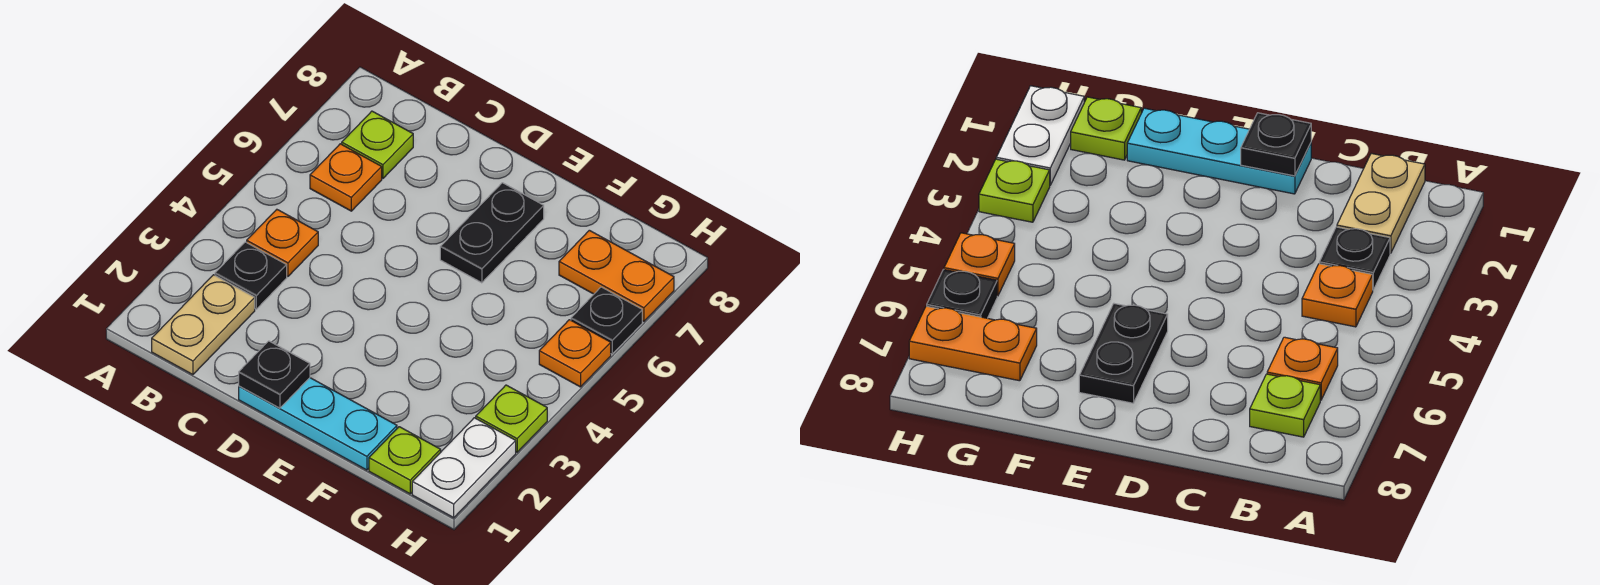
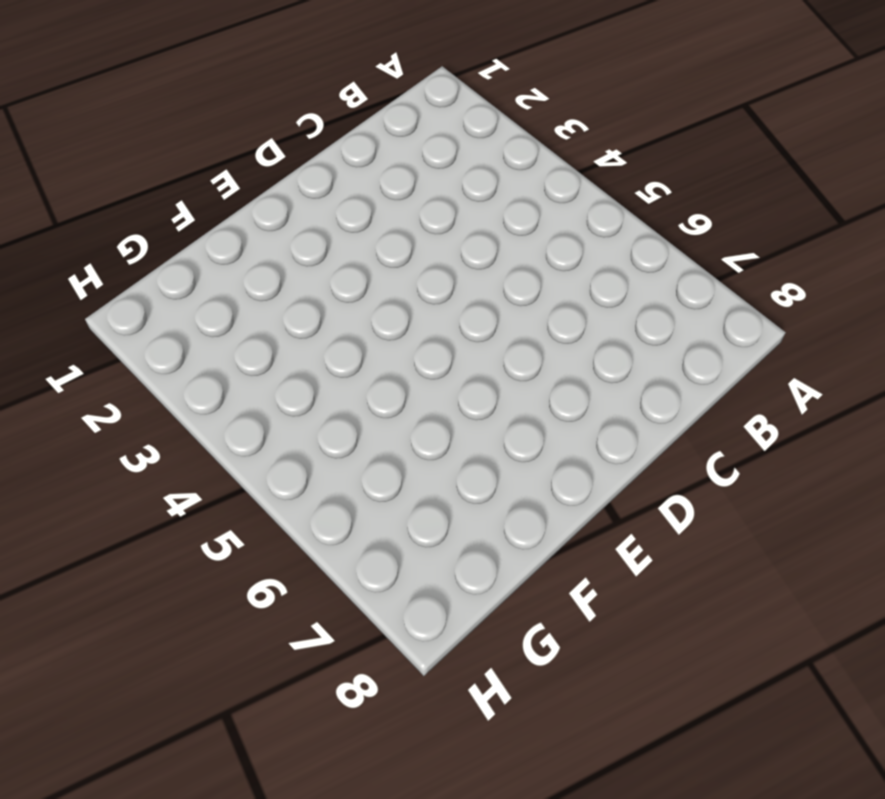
none -> tan plate B1:B2 level 1
none -> black plate B3 level 1
none -> orange plate B4 level 1

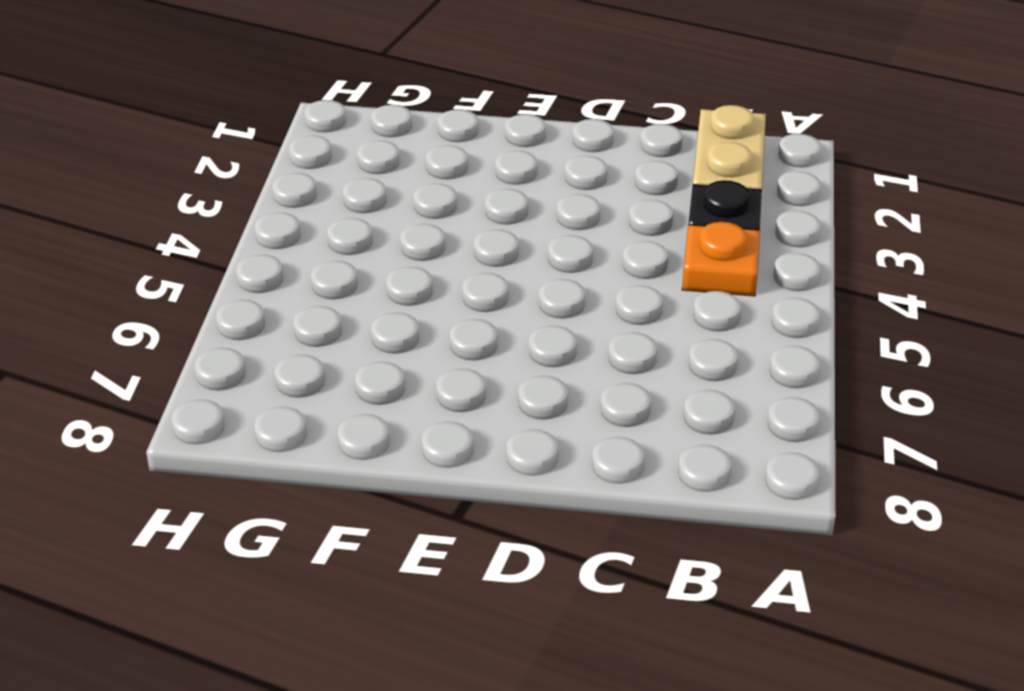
none -> orange plate B6 level 1
none -> lime plate B7 level 1
none -> cyan plate D1:F1 level 1

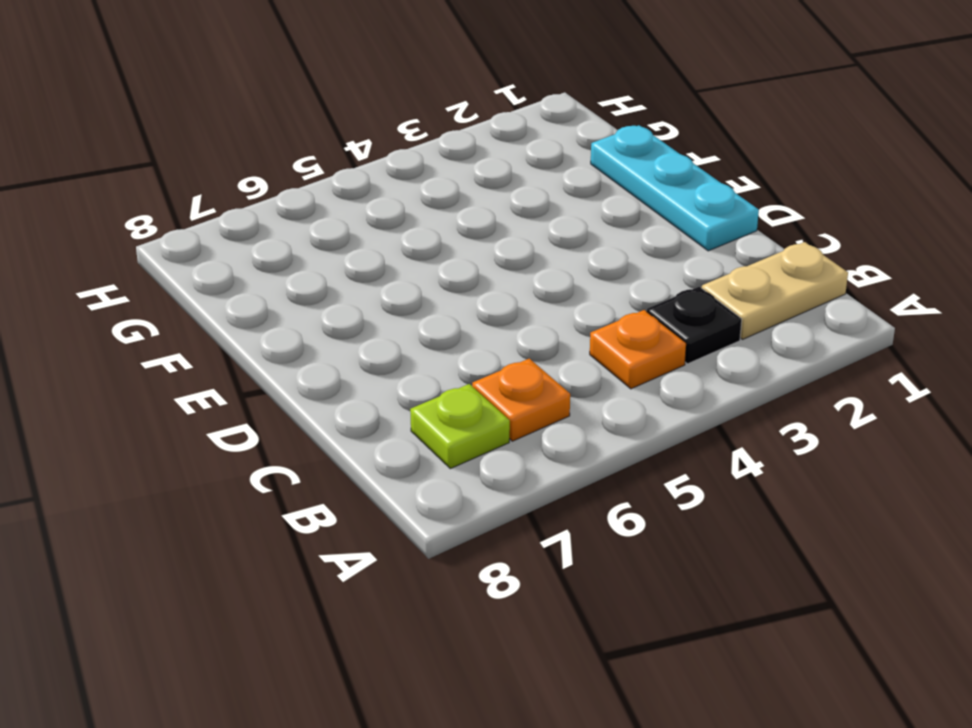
none -> black plate E6:E7 level 1
none -> lime plate G1 level 1
none -> orange plate G7:H7 level 1

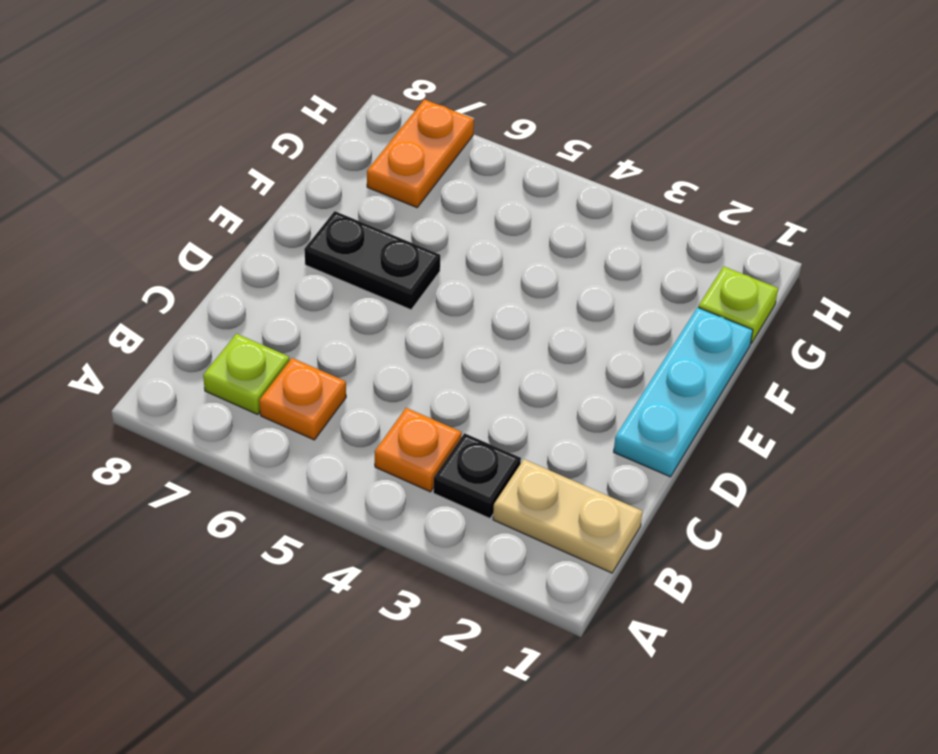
none -> white plate H1:H2 level 1
none -> lime plate H3 level 1
none -> orange plate H5 level 1

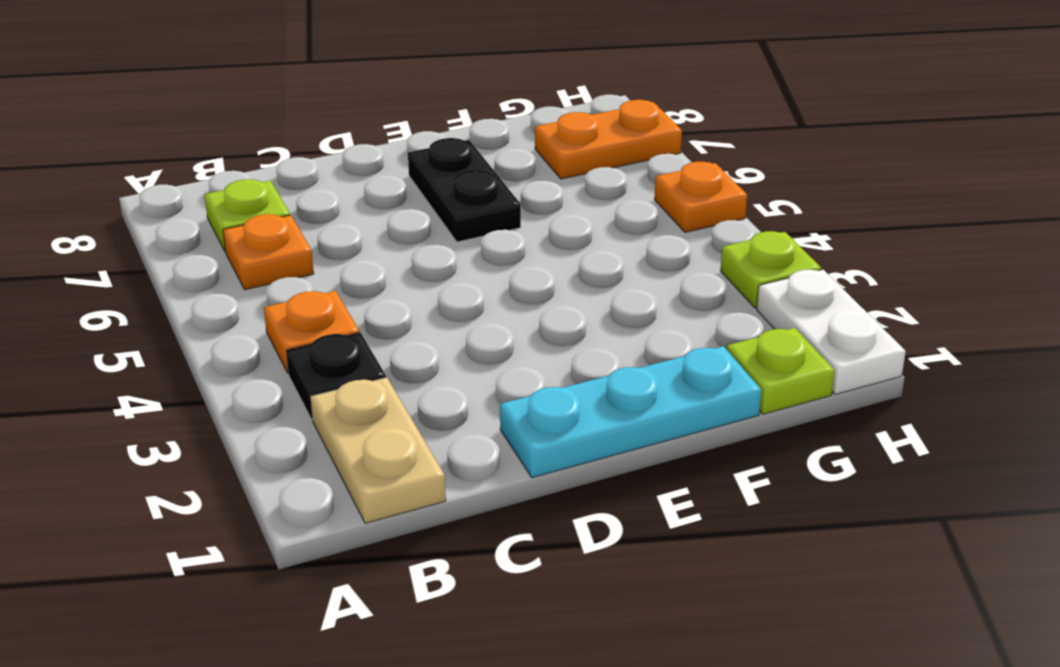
none -> black plate H6 level 1
none -> black plate D1 level 2

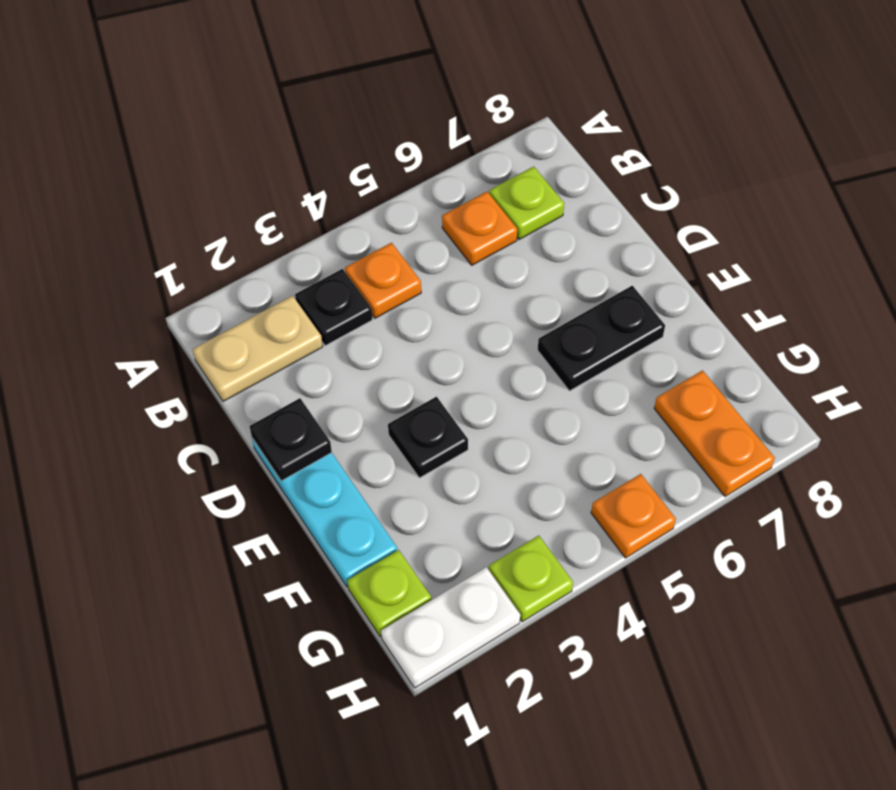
black plate E3 level 1 -> black plate H6 level 1

